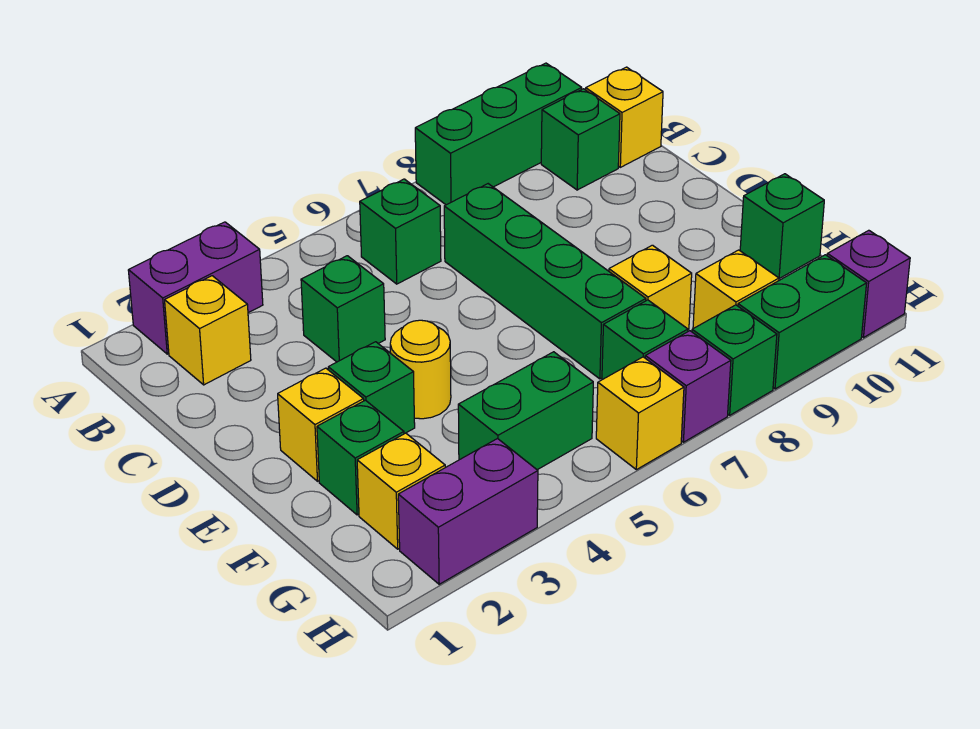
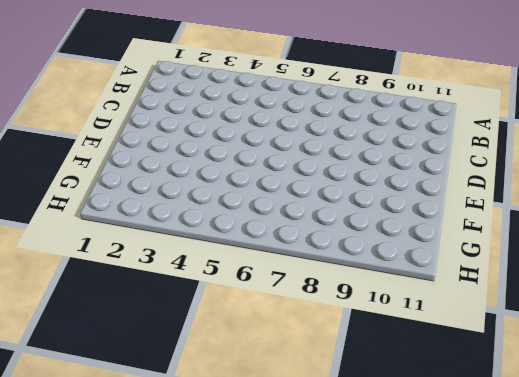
none -> purple brick A2:A3 level 1
none -> green brick A8:A10 level 1
none -> yellow brick B2 level 1

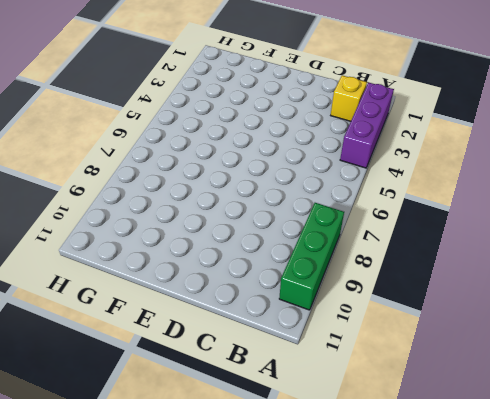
purple brick A2:A4 level 1 -> purple brick A2:A3 level 1
none -> green brick B6 level 1
none -> green brick B10 level 1
none -> yellow brick B11 level 1

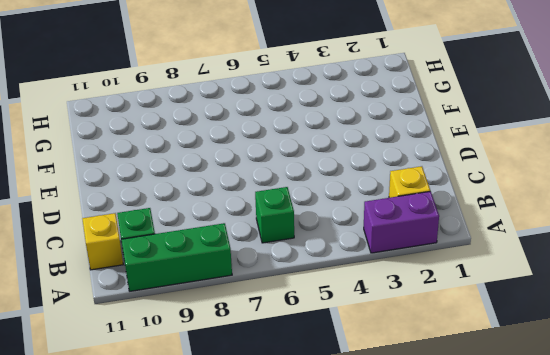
none -> green brick C4 level 1
none -> green brick C7:F7 level 1
none -> yellow brick E2 level 1

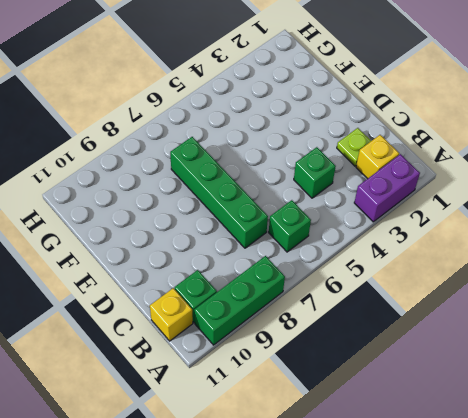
lime plate C2 level 1 -> none
none -> yellow brick E2 level 1
none -> green brick E3 level 1
none -> yellow round brick E4 level 1

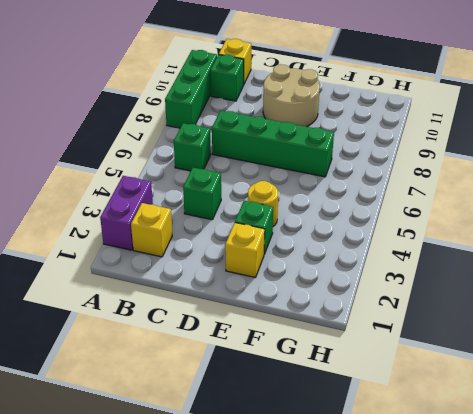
tan round brick D9:E10 level 1 -> none
none -> green brick F2 level 1
none -> yellow brick F8 level 1
none -> green brick F11 level 1

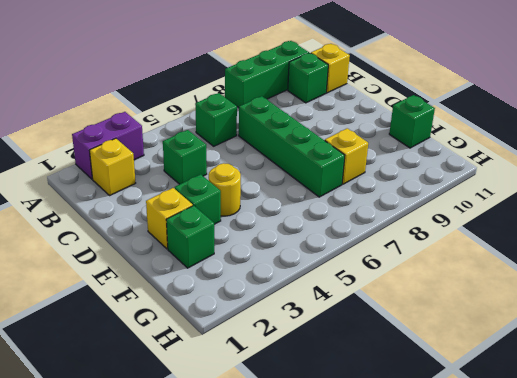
none -> yellow brick G2 level 1
none -> green brick G4:G5 level 1
none -> green brick G7 level 1

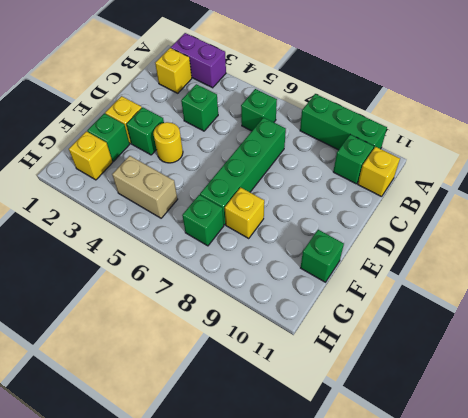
tan brick G4:G5 level 1 -> green brick G4:G5 level 1
none -> yellow brick G9 level 1
none -> purple brick H2:H3 level 1
none -> yellow brick H6 level 1

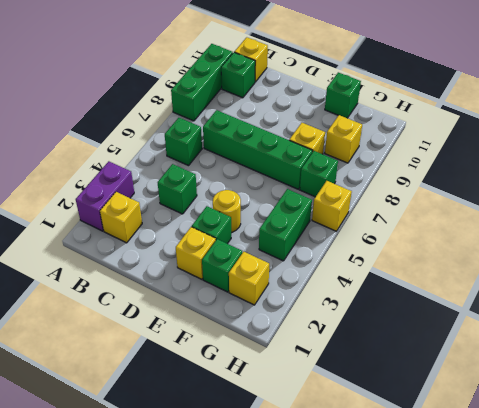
none -> purple brick H2:H3 level 1
none -> purple brick H7 level 1
none -> green brick H8 level 1

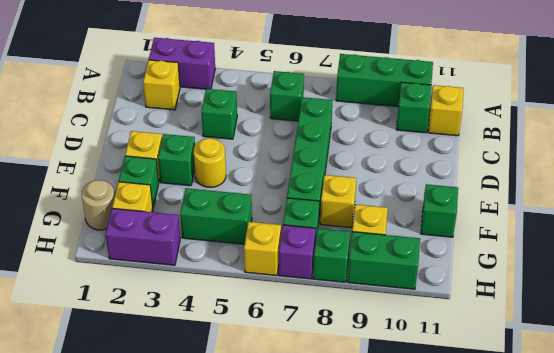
tan round brick G1 level 1 -> none
none -> purple brick H11 level 1

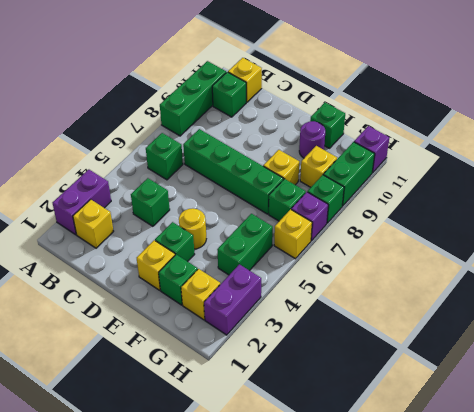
purple round brick F10 level 1 -> none

